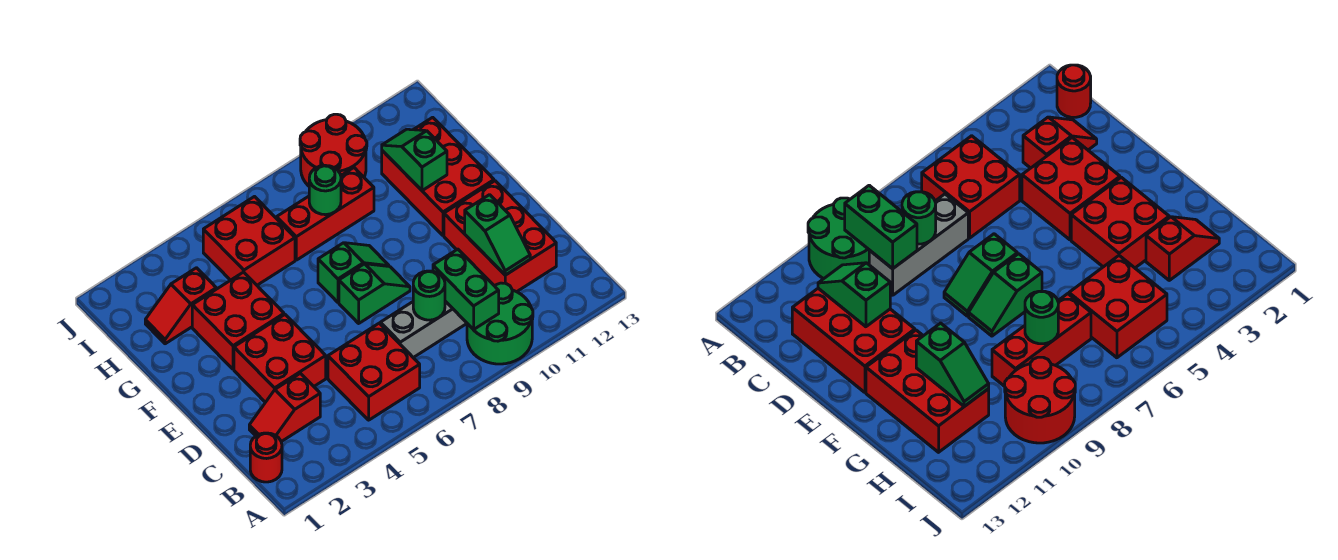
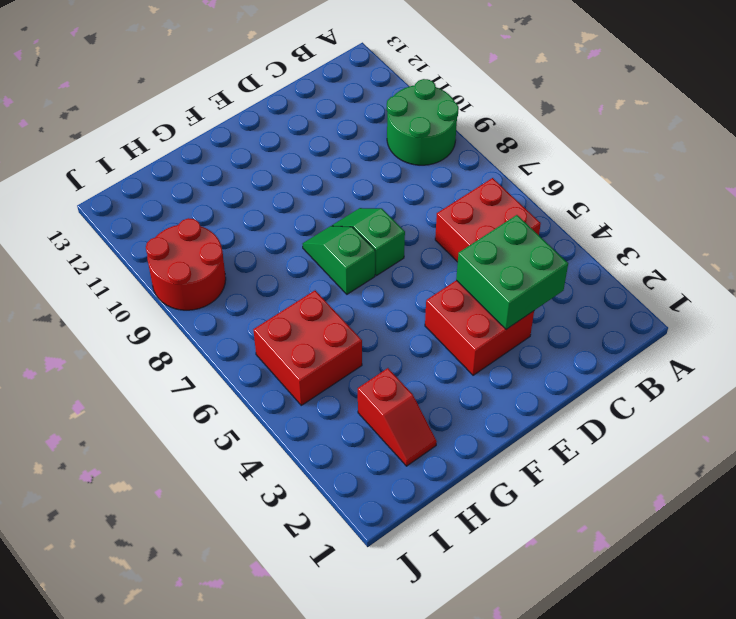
green brick C3:D4 level 2 -> none
none -> red round brick B1 level 1
none -> red slope C2:C3 level 1 top 3
none -> grey brick C7:C9 level 1

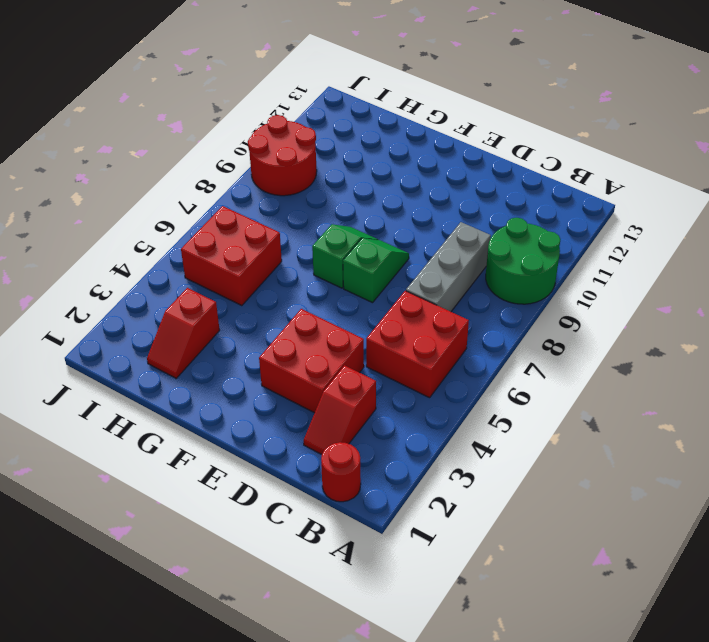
none -> red brick C11:E12 level 1
none -> red brick F3:G4 level 1
none -> red brick F11:H12 level 1

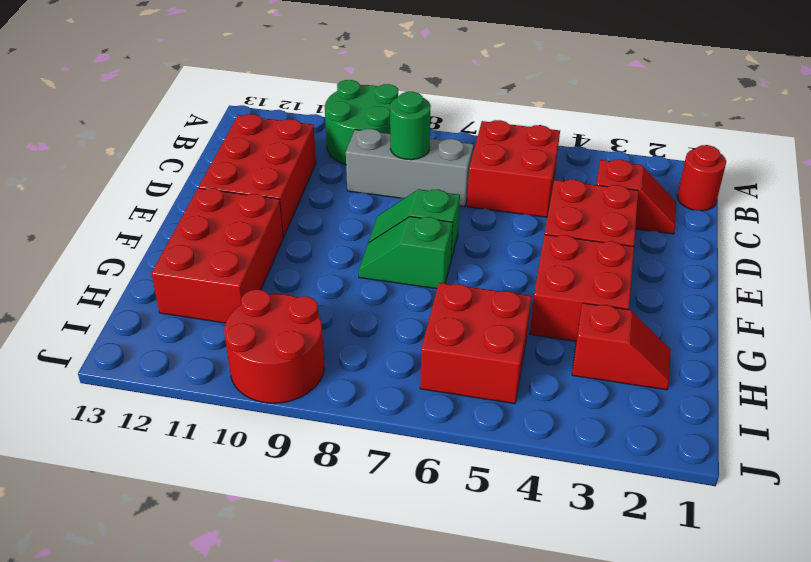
none -> red brick H7:H9 level 1
none -> green brick B9:C9 level 2
none -> green slope C11:D11 level 2 top D

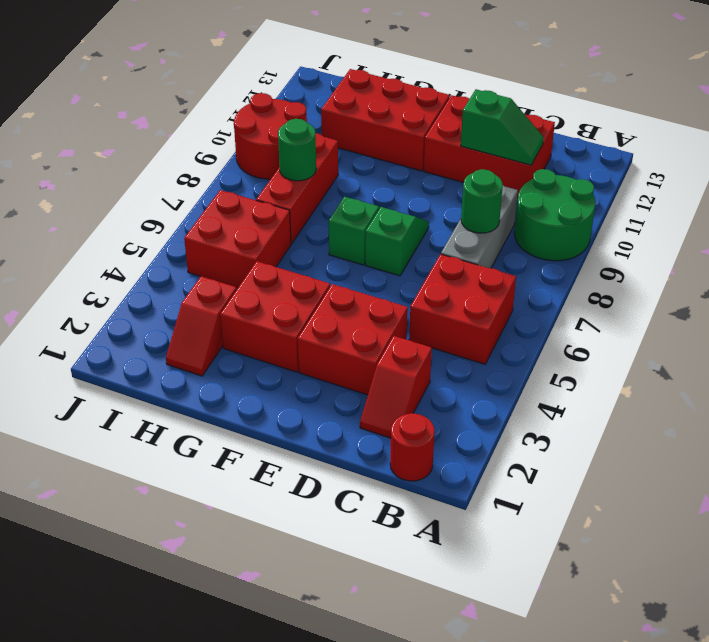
none -> green brick B9:C9 level 2
none -> green slope G11:H11 level 2 top G

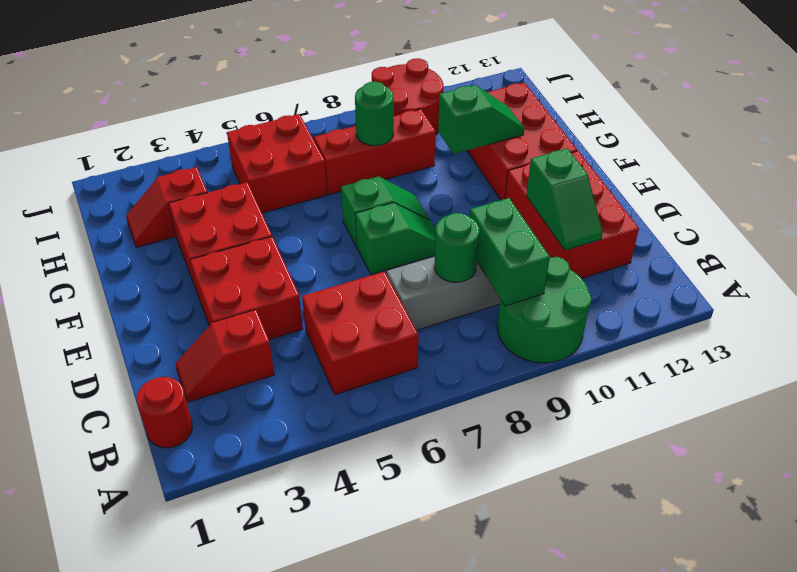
green slope G10:G11 level 2 top 10 -> green slope G11:H11 level 2 top G

